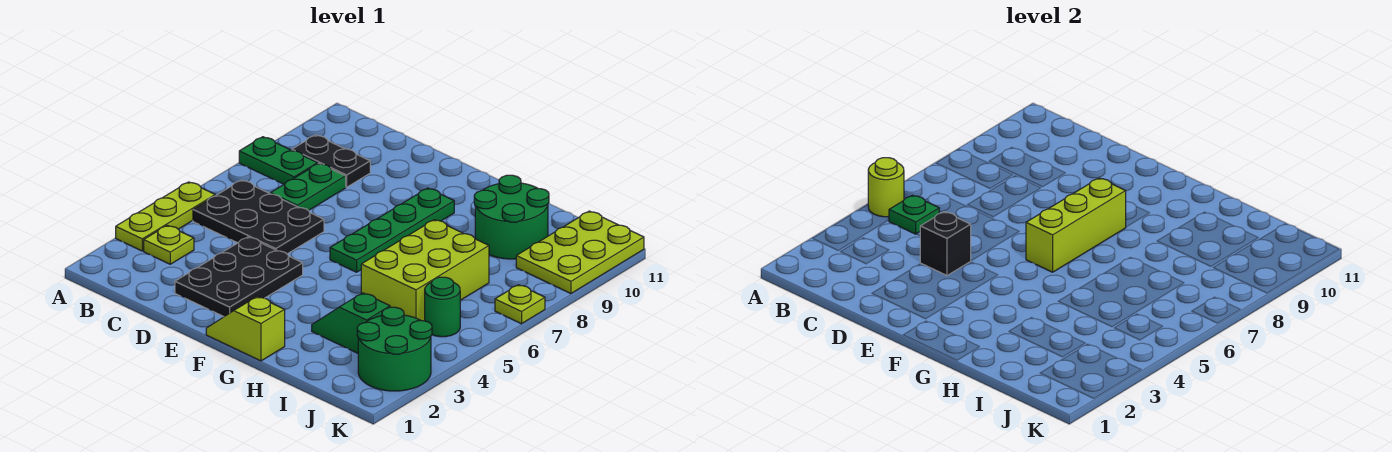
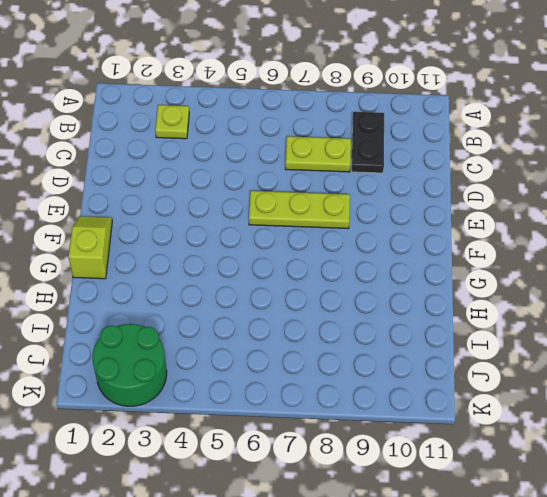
lime plate C7:C8 level 1 -> green plate C7:C8 level 1
lime plate E6:E8 level 1 -> lime plate A3:A5 level 1
none -> green plate A8:B8 level 1
none -> black plate B5:D6 level 1
none -> black plate D2:E4 level 1

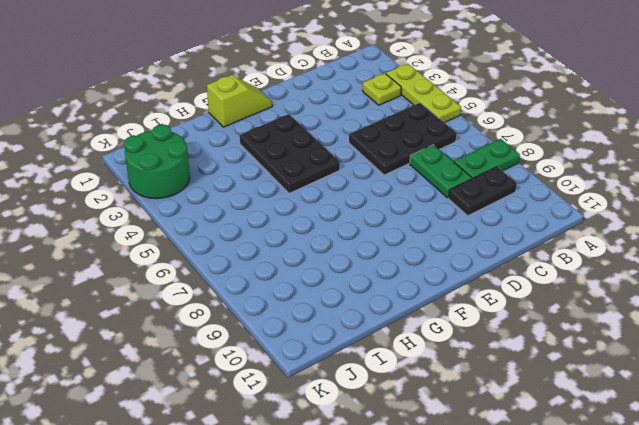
black plate F3:G5 level 1 -> black plate D2:E4 level 1
none -> green plate F6:F9 level 1
none -> green slope H3:I3 level 1 top I
none -> lime brick H5:I7 level 1

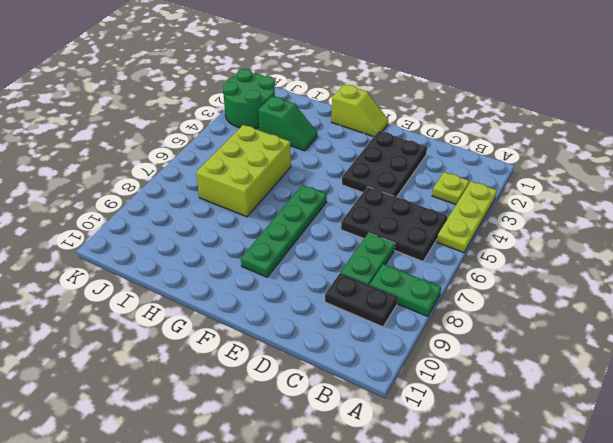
none -> green round brick H9:I10 level 1
none -> green round brick J5 level 1
none -> lime plate J9:K11 level 1

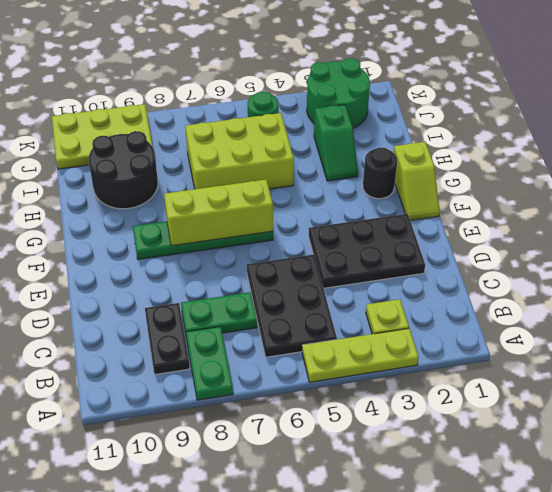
black round brick G2 level 1 -> none
black round brick H9:I10 level 1 -> green round brick H9:I10 level 1
none -> lime plate K7 level 1
none -> lime round brick A5 level 2
none -> green plate B5 level 2

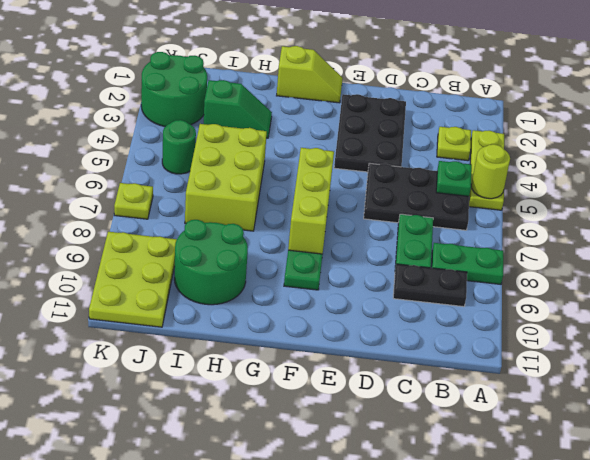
none -> black brick D4 level 2

